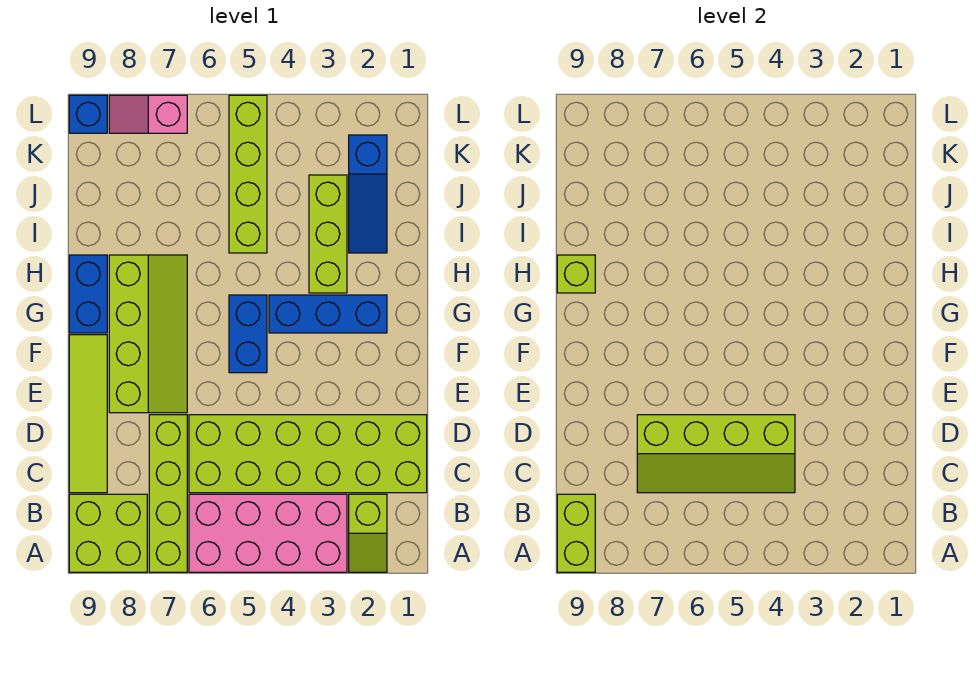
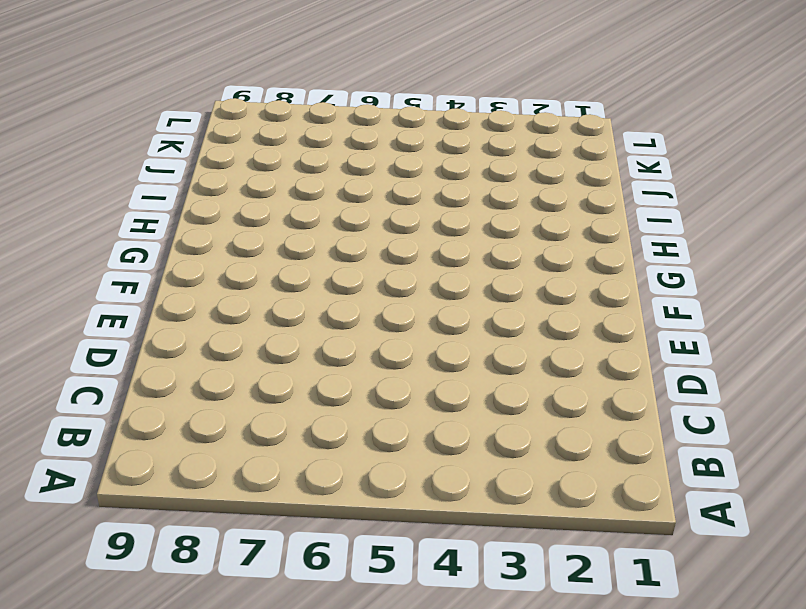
none -> lime slope A2:B2 level 1 top B
none -> pink brick A3:B6 level 1
none -> lime brick A7:D7 level 1

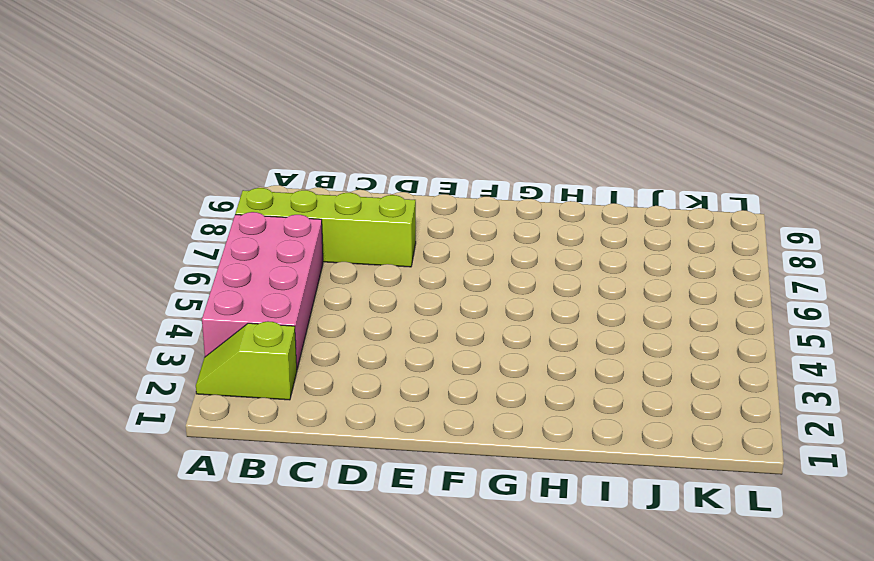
none -> lime brick A8:B9 level 1
none -> lime brick C1:D6 level 1
none -> lime tile C9:F9 level 1

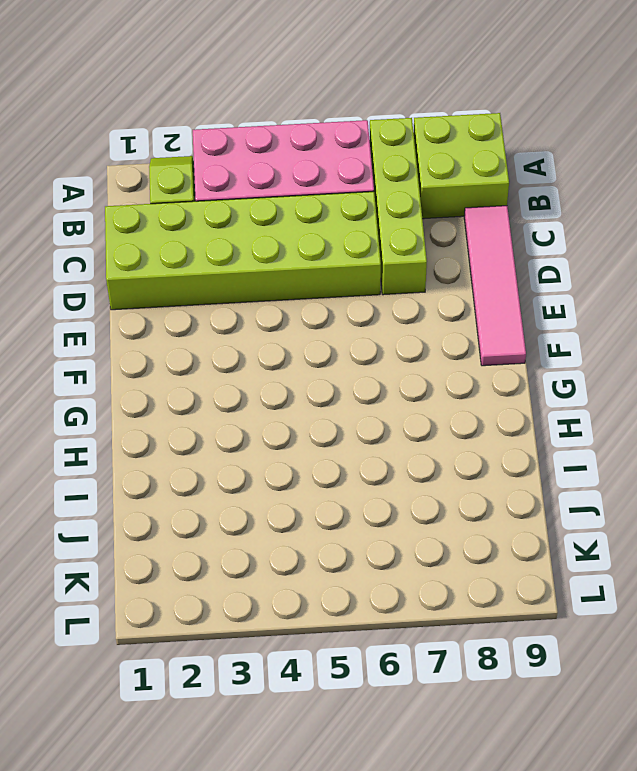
pink tile C9:F9 level 1 -> lime tile C9:F9 level 1
none -> lime slope E7:H8 level 1 top 8
none -> blue brick F5:G5 level 1
none -> blue brick G2:G4 level 1

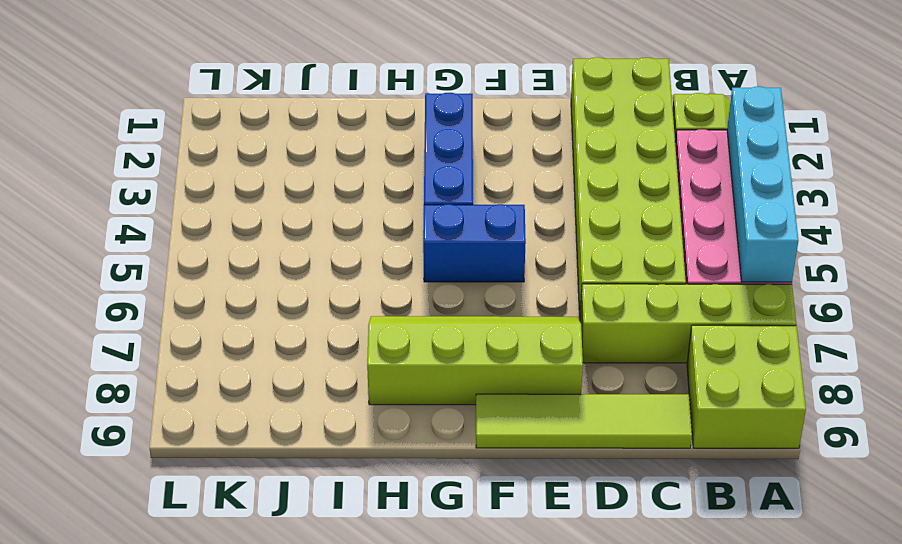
cyan brick A3:A6 level 2 -> none
none -> blue brick G9:H9 level 1
none -> lime brick H3:J3 level 1
none -> blue slope I2:K2 level 1 top K

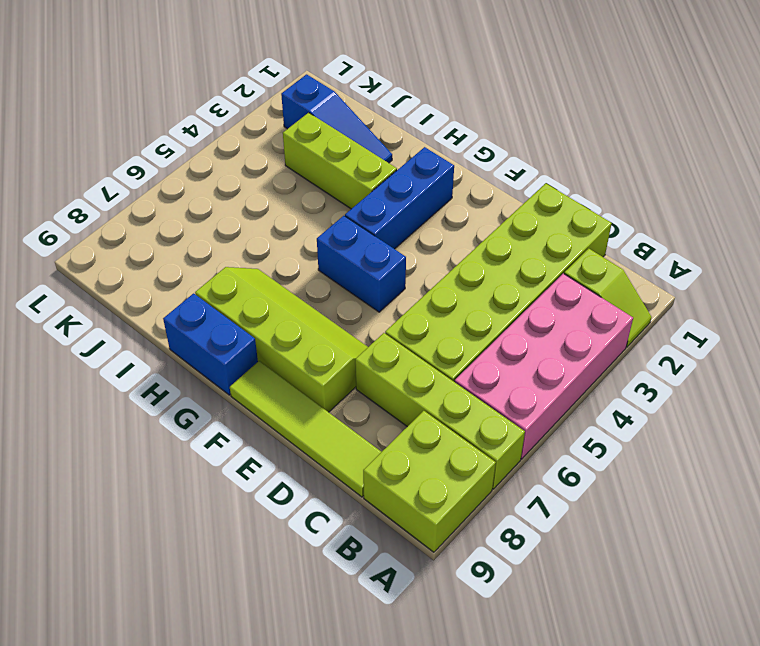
none -> lime brick I5:L5 level 1
none -> pink slope L7:L8 level 1 top 7
none -> blue brick L9 level 1

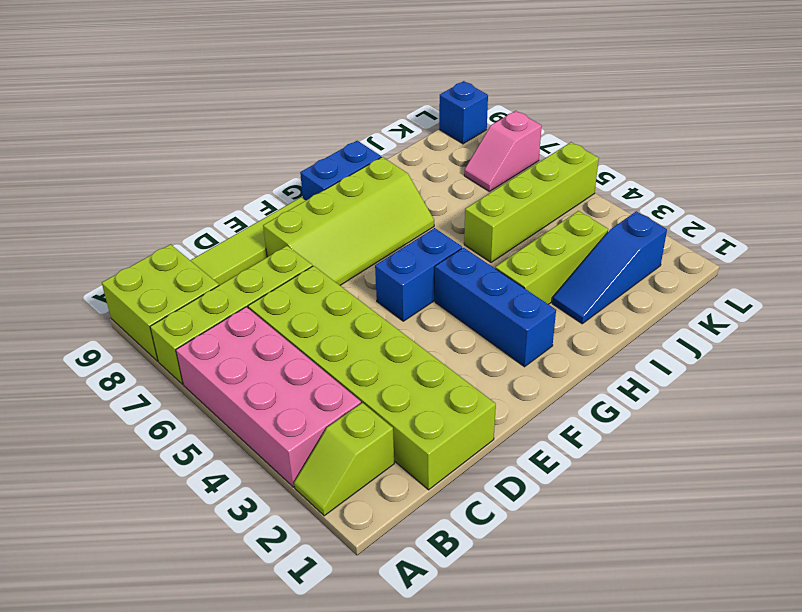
pink slope K7:L7 level 1 top L -> pink slope L7:L8 level 1 top 7
none -> lime brick A9:B9 level 2
none -> lime slope C4:D7 level 2 top D
none -> lime brick H9 level 2

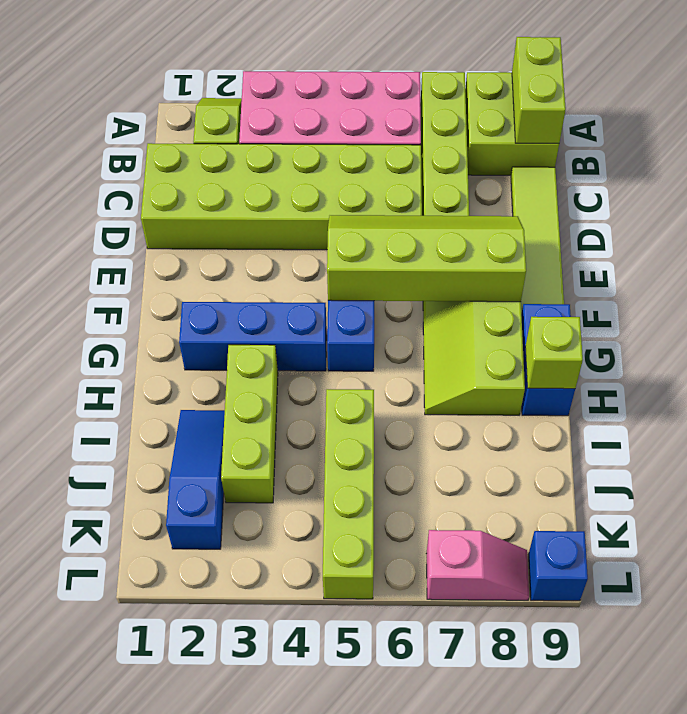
lime slope E5:F8 level 2 top F -> lime slope C4:D7 level 2 top D

